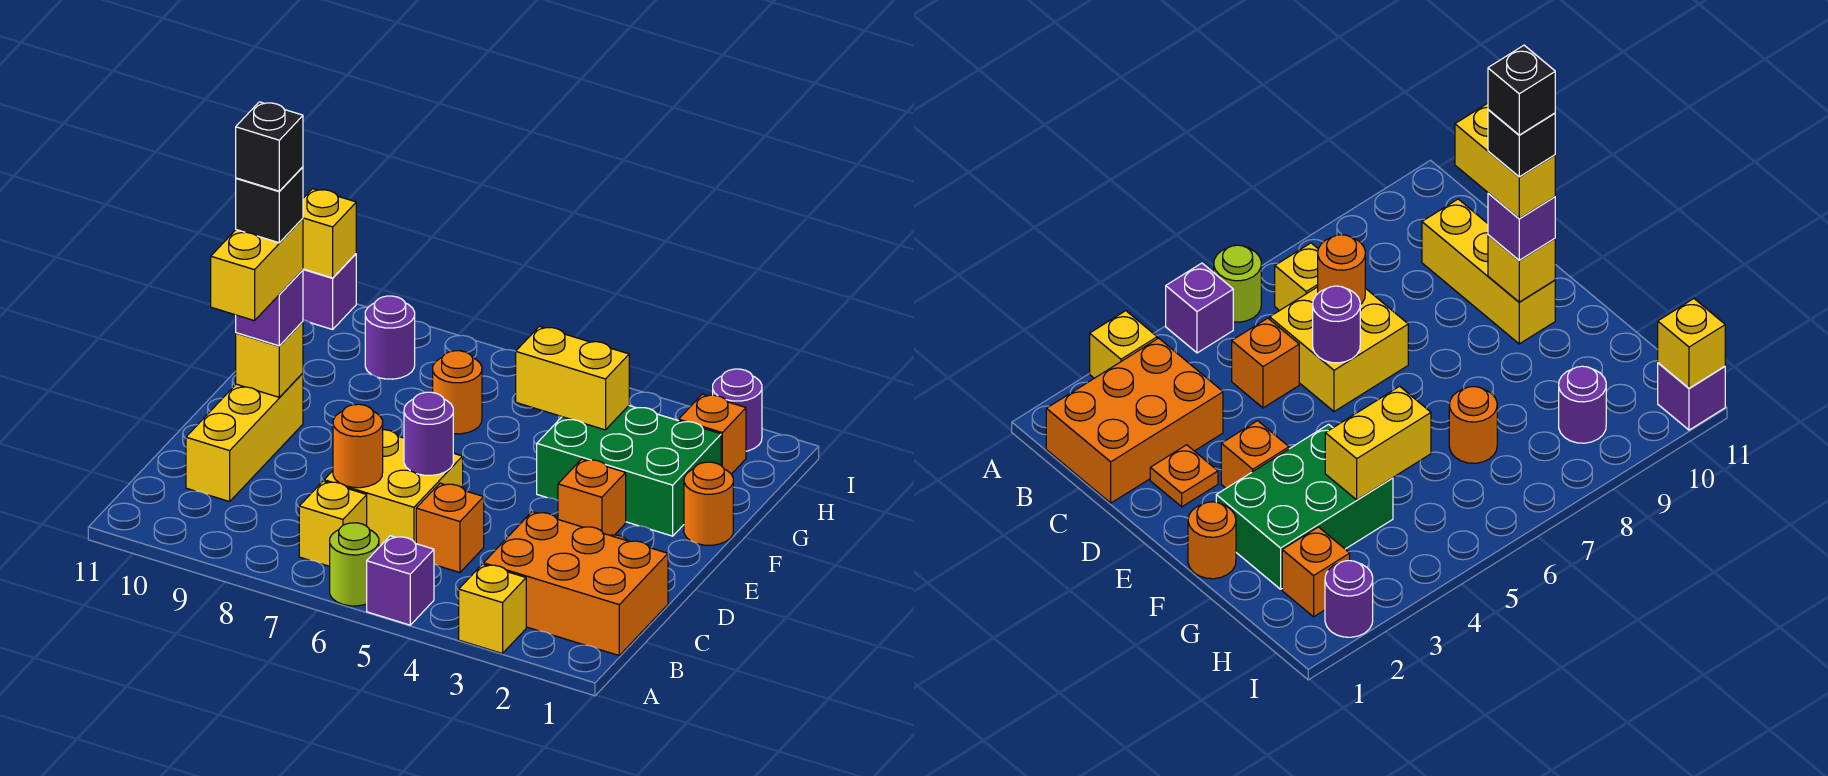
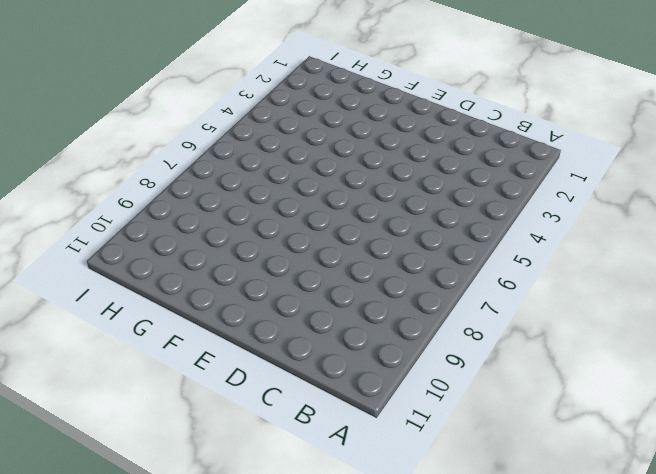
none -> yellow brick A3 level 1
none -> purple brick A5 level 1
none -> lime round brick A6 level 1

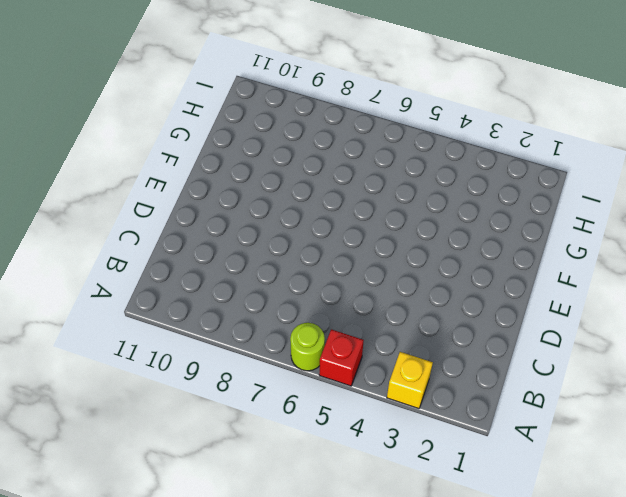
red brick A5 level 1 -> purple brick A5 level 1
none -> orange brick B1:C3 level 1
none -> yellow brick B7 level 1
none -> orange brick C5 level 1

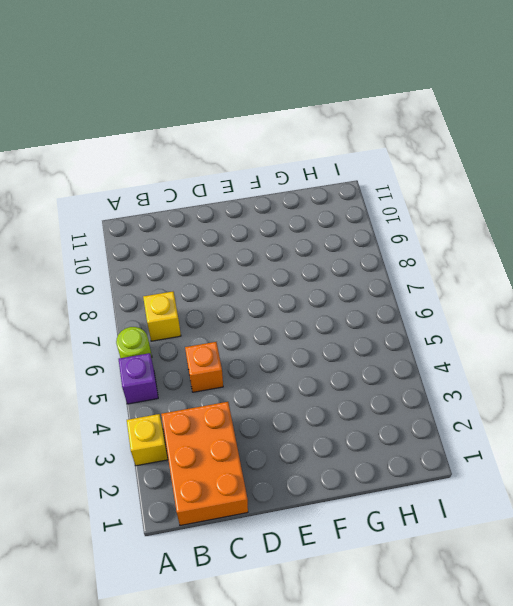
none -> yellow brick C6:D7 level 1
none -> yellow brick C10:E10 level 1
none -> orange plate D2 level 1

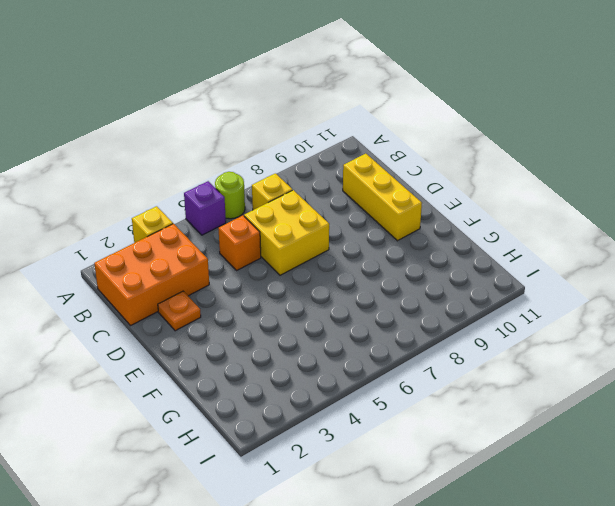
none -> orange brick E3 level 1
none -> orange round brick F1 level 1
none -> green brick F2:G4 level 1

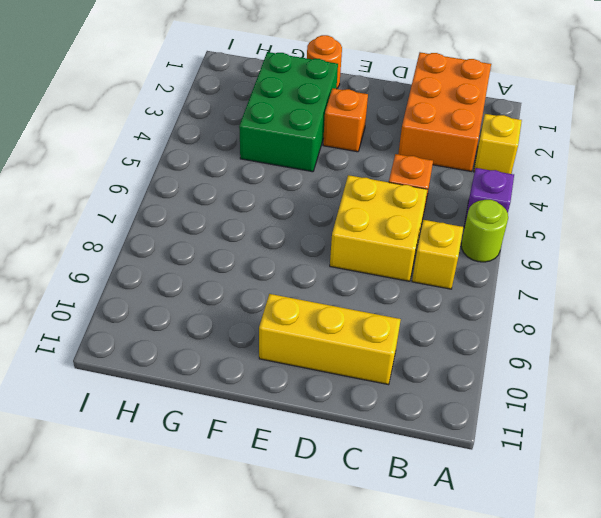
none -> orange plate D2 level 1
none -> orange round brick G7 level 1
none -> orange brick H2 level 1

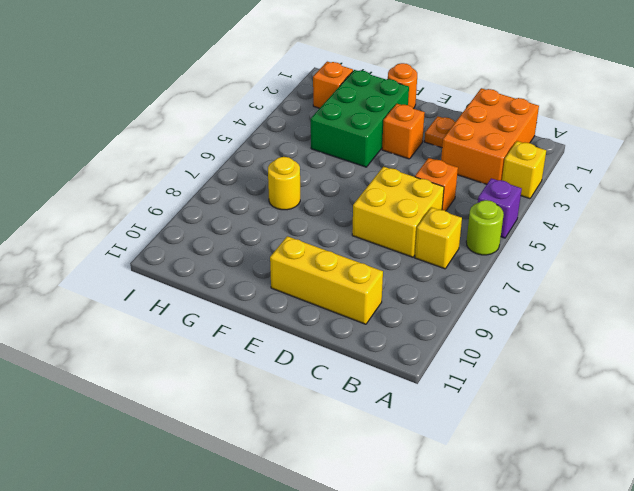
yellow round brick G7 level 1 -> orange round brick G7 level 1
none -> purple round brick H9 level 1
none -> purple round brick I2 level 1
none -> purple brick I11 level 1

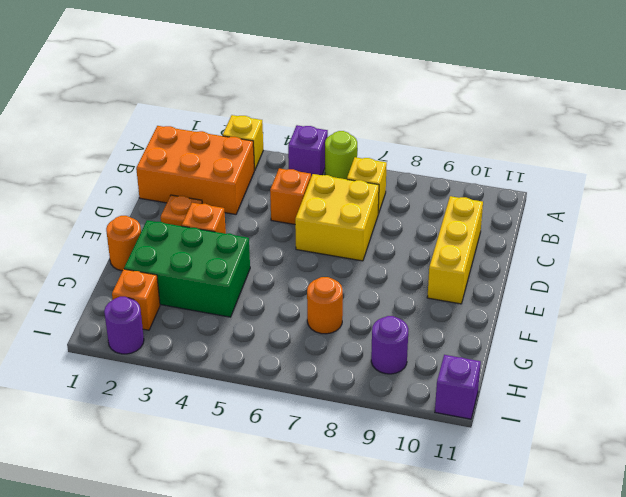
none -> orange round brick C7 level 2
none -> purple round brick D6 level 2
none -> yellow brick E10 level 2

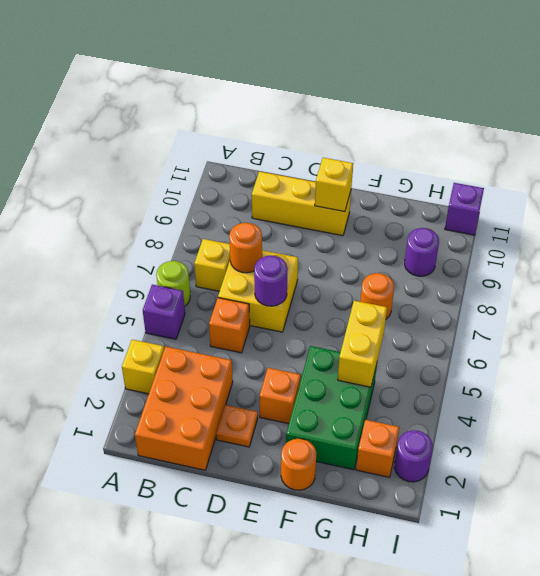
none -> yellow brick I11 level 2
none -> purple brick E10 level 3
none -> yellow brick D10:E10 level 4

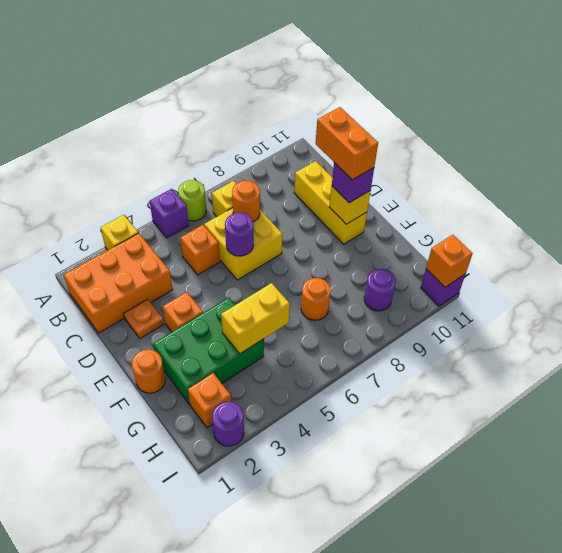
orange brick D10:E10 level 4 -> yellow brick D10:E10 level 4
orange brick I11 level 2 -> yellow brick I11 level 2
none -> black brick E10 level 5
none -> black brick E10 level 6

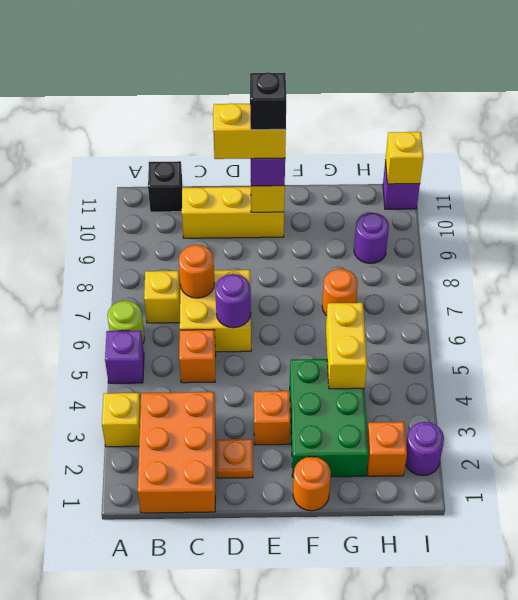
black brick B11 level 1 -> black brick E10 level 6

